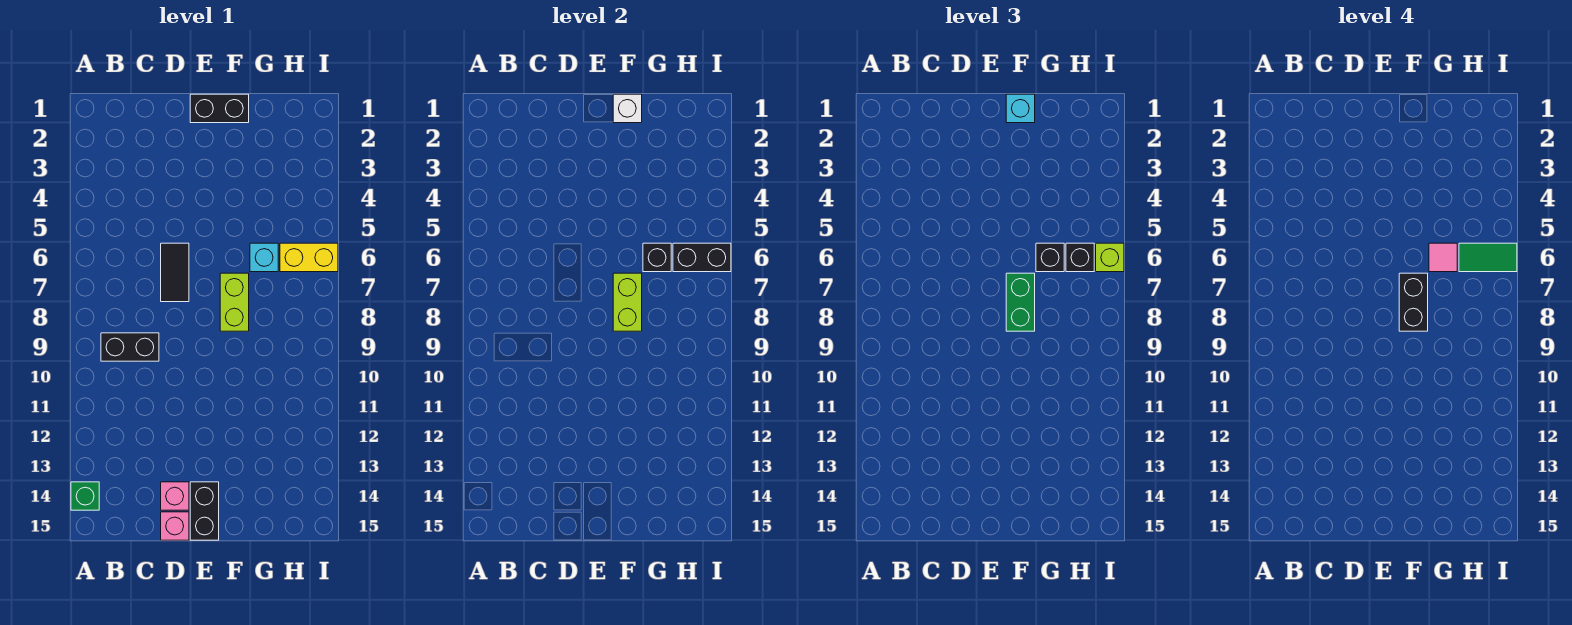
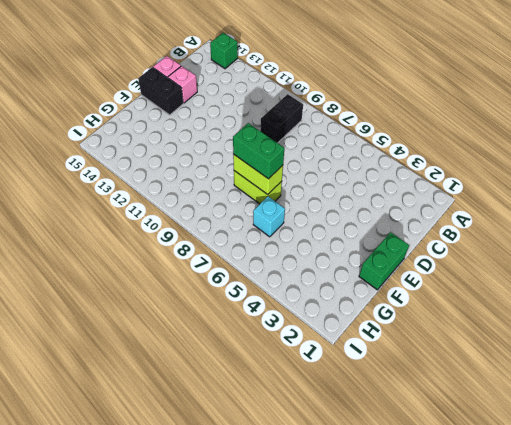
green brick E1:F1 level 1 -> black brick E1:F1 level 1
none -> black tile D6:D7 level 1
none -> yellow brick H6:I6 level 1
none -> white brick F1 level 2

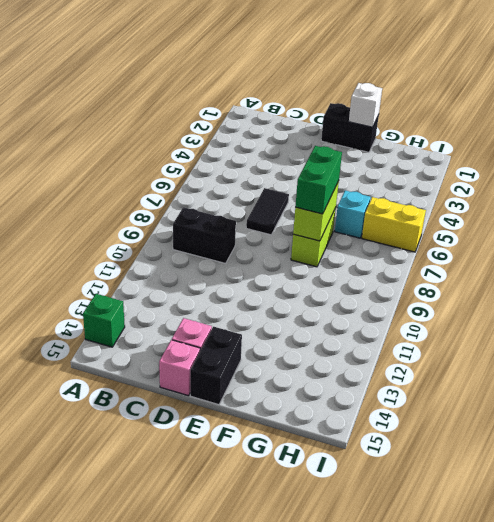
none -> black brick G6 level 2
none -> black brick H6:I6 level 2
none -> cyan brick F1 level 3

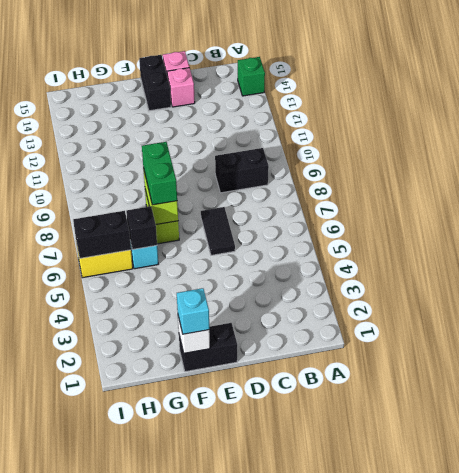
none -> black brick G6 level 3
none -> black brick H6 level 3
none -> lime brick I6 level 3

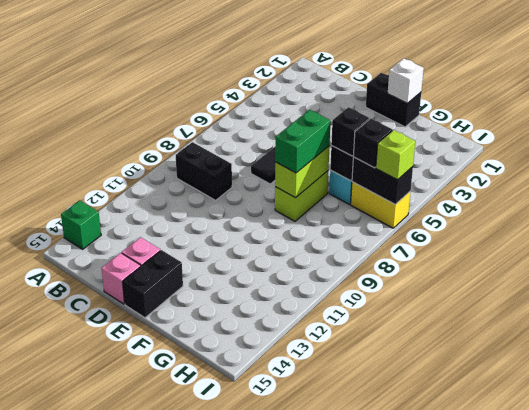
none -> cyan brick F1 level 3
none -> black brick F7:F8 level 4
none -> pink tile G6 level 4

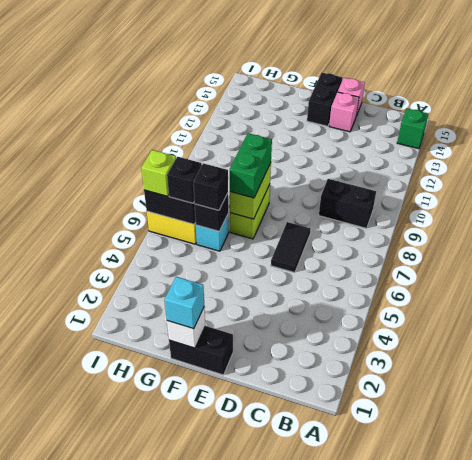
none -> black brick F7:F8 level 4
none -> pink tile G6 level 4
none -> green tile H6:I6 level 4

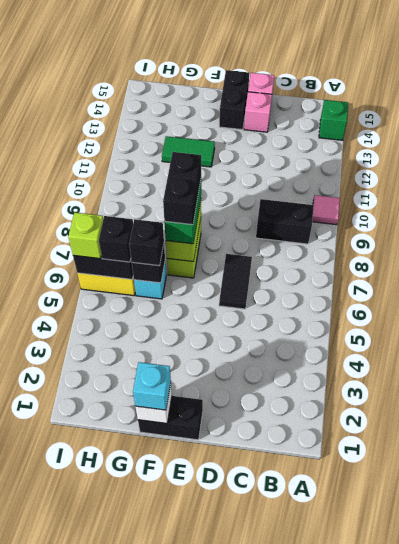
pink tile A10 level 1 -> pink tile G6 level 4
green tile F12:G12 level 1 -> green tile H6:I6 level 4

